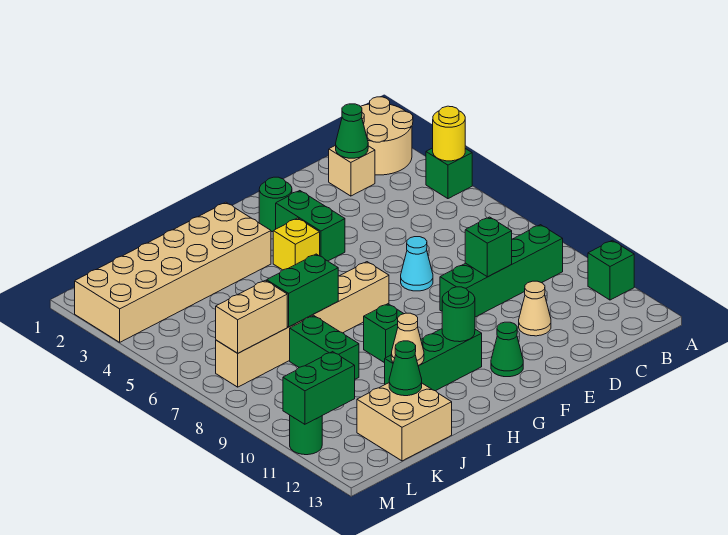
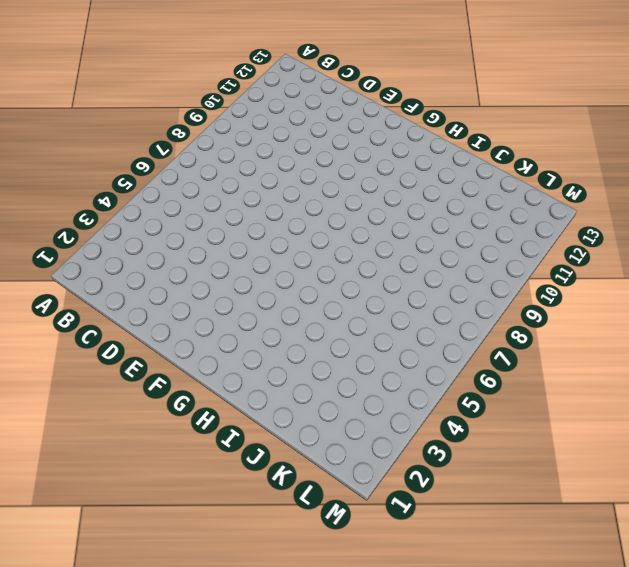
none -> tan round brick A1:B2 level 1
none -> green brick A4 level 1
none -> green brick A11 level 1

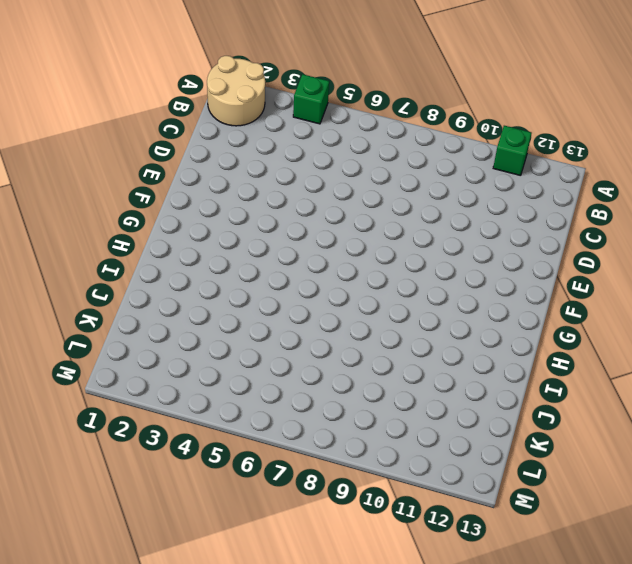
none -> green brick B9:E9 level 1
none -> tan brick C2 level 1
none -> tan cone D11 level 1

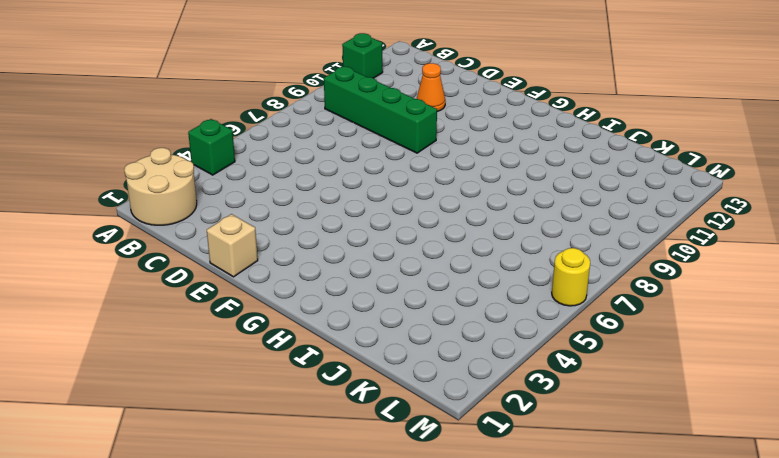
orange cone D11 level 1 -> tan cone D11 level 1
tan brick E1 level 1 -> tan brick C2 level 1
yellow round brick M6 level 1 -> yellow round brick A4 level 2
none -> cyan cone E7 level 1
none -> green round brick F2 level 1
none -> green brick F3:F4 level 1

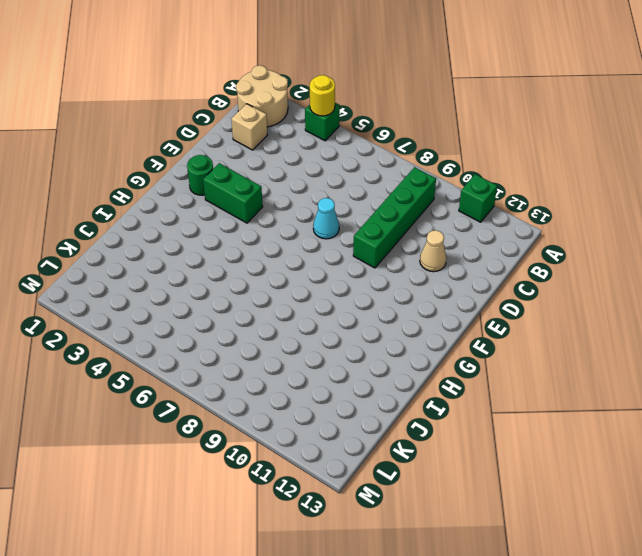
none -> green cone F12 level 1
none -> yellow brick G4 level 1
none -> tan brick G7:L7 level 1

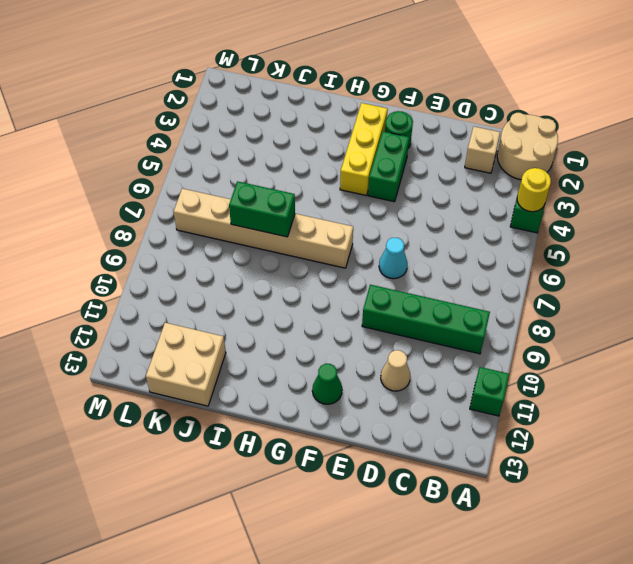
yellow brick G2:G4 level 1 -> yellow brick G4 level 1
none -> green brick G11:I11 level 1
none -> tan brick H2:M3 level 1
none -> green brick H9 level 1

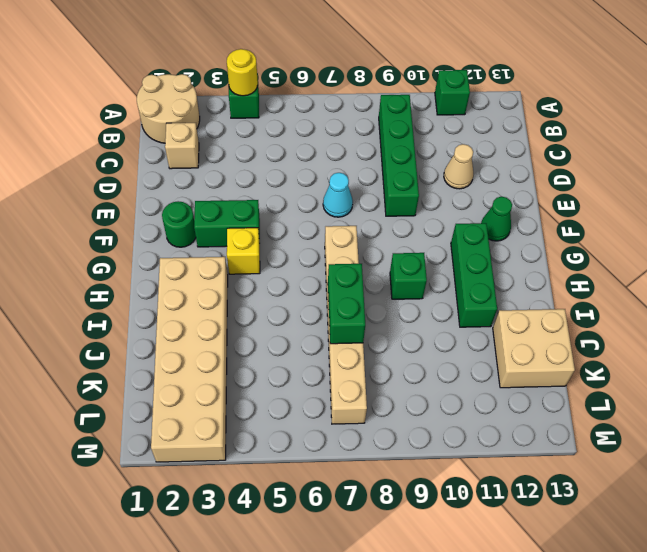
none -> green brick J8:J9 level 1
none -> green round brick M11 level 1
none -> green cone C2 level 2

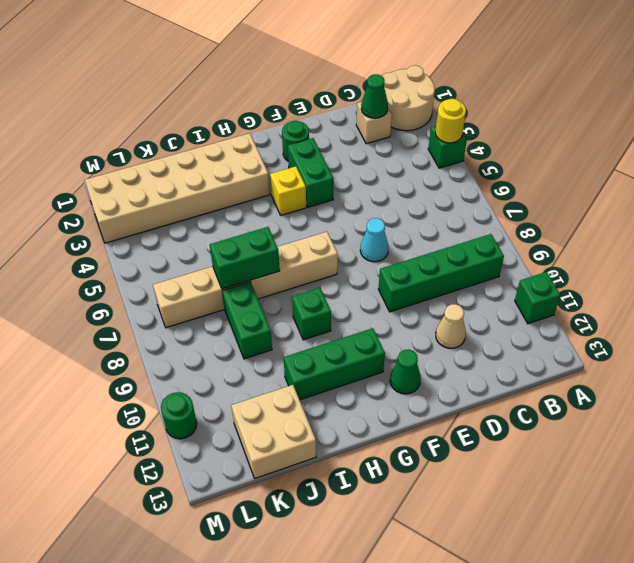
none -> green brick D9 level 2
none -> green round brick G11 level 2
none -> tan cone I11 level 2

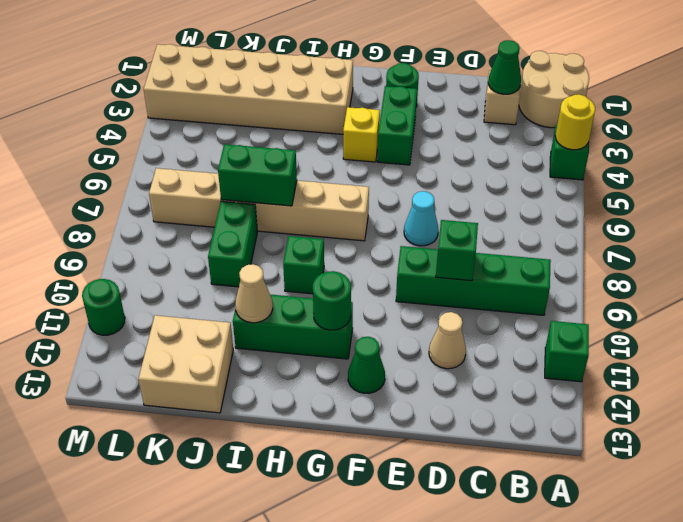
none -> green cone J12 level 2
none -> tan brick K7:L7 level 2
none -> green brick L11:M11 level 2

